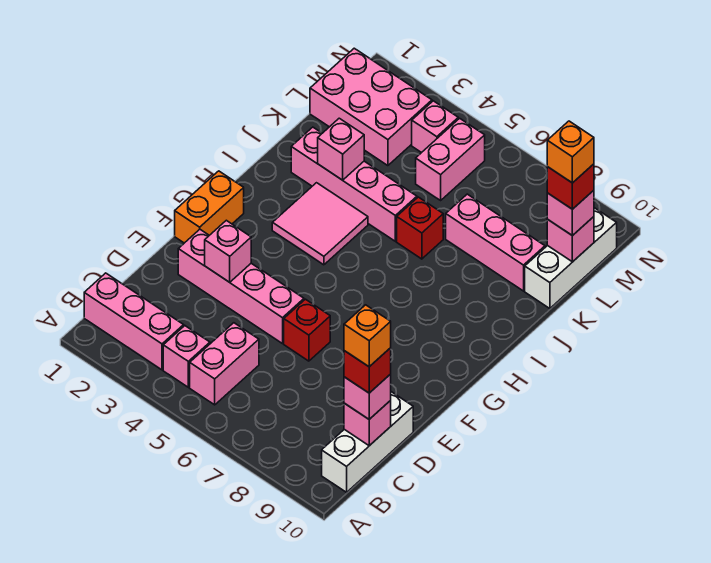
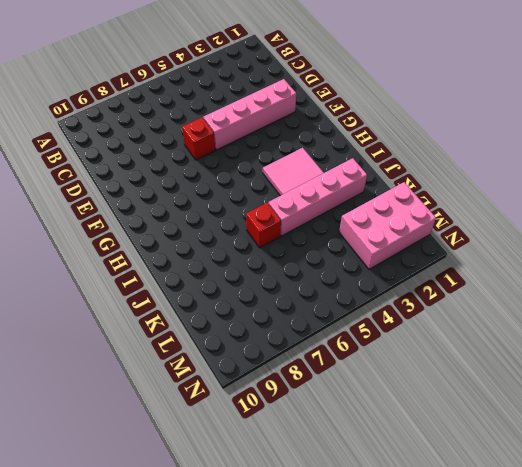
none -> pink brick B1:B3 level 1
none -> pink brick B4 level 1
none -> pink brick B5:C5 level 1

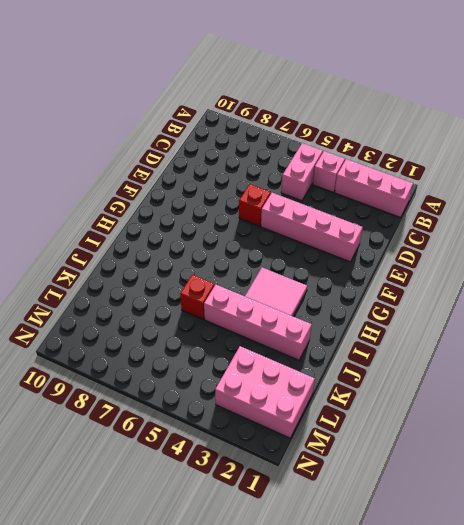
none -> white brick B10:D10 level 1
none -> orange brick F1:G1 level 1
none -> pink brick K7:K9 level 1

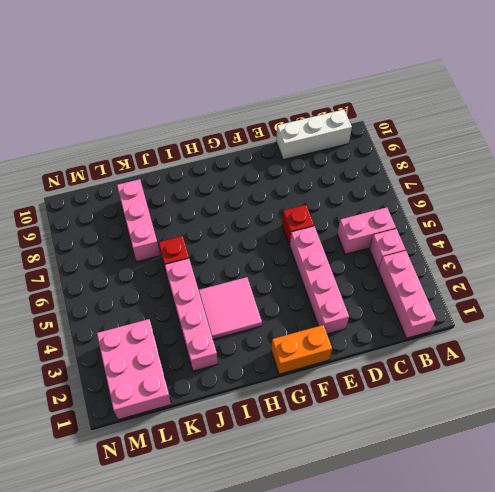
none -> white brick K10:M10 level 1
none -> pink brick L5:M5 level 1
none -> pink brick M4 level 1

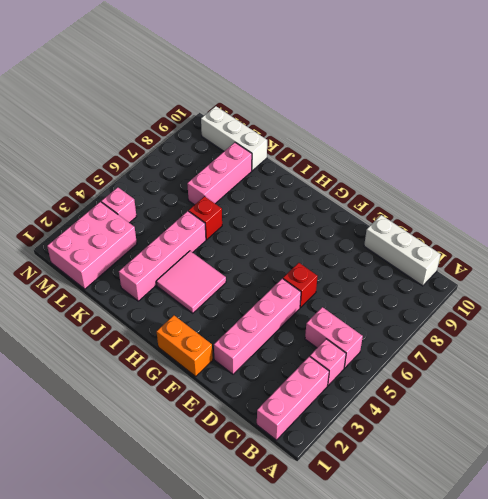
none -> pink brick L5:M5 level 1
none -> pink brick C10 level 2
none -> pink brick E3 level 2

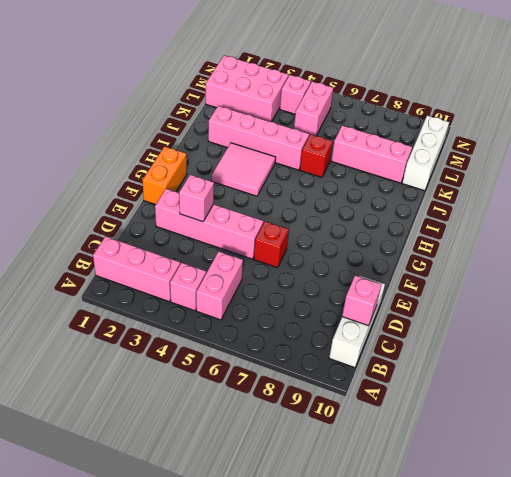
none -> pink brick J3 level 2
none -> pink brick L10 level 2
none -> pink brick C10 level 3

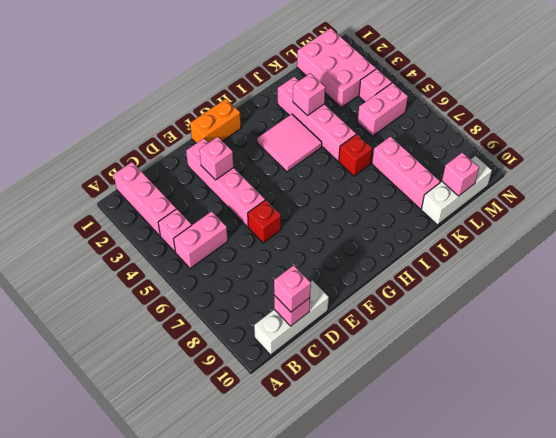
none -> pink brick L10 level 3
none -> red brick C10 level 4
none -> red brick L10 level 4

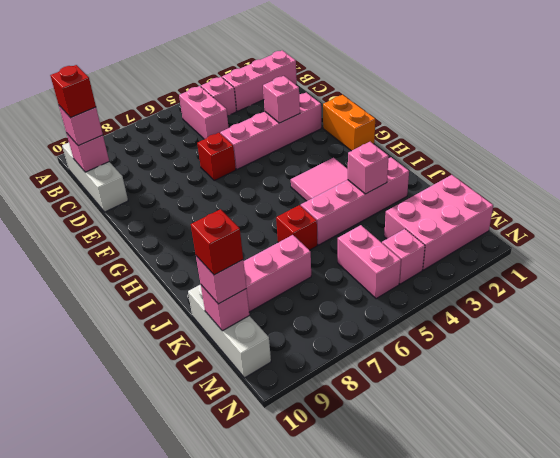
none -> orange brick C10 level 5
none -> orange brick L10 level 5

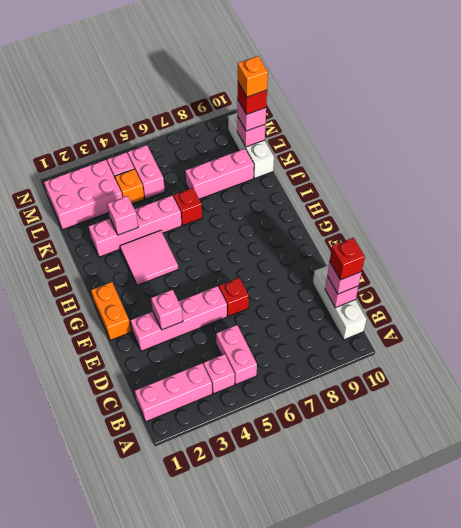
orange brick L4 level 1 -> orange brick C10 level 5

